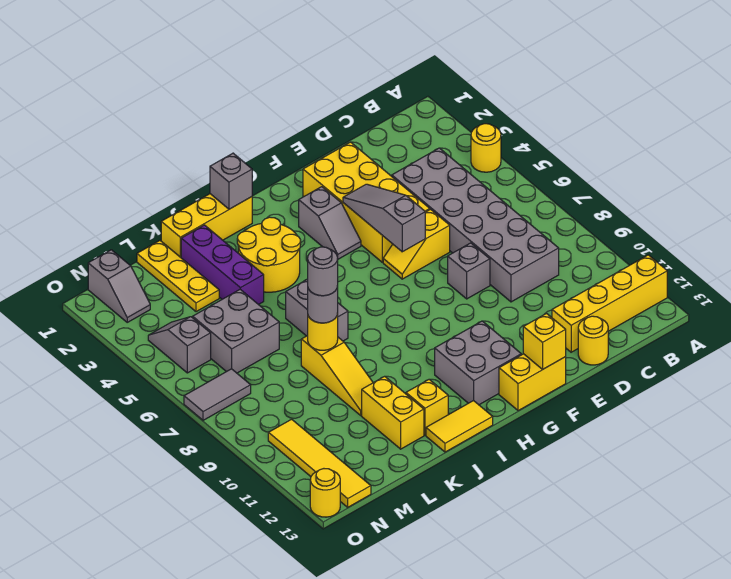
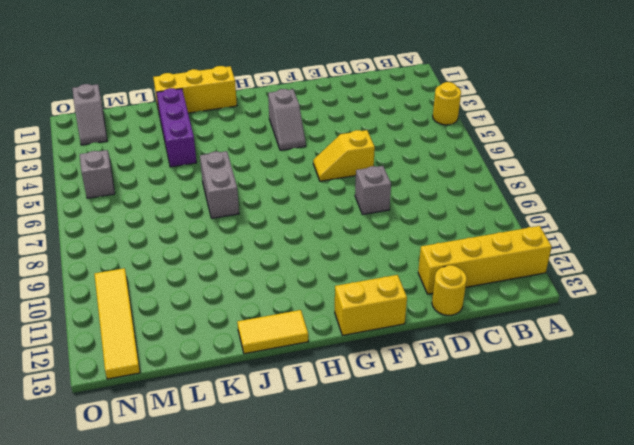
none -> grey brick C4:D9 level 1
none -> yellow brick E2:F5 level 1
none -> grey brick G11:H12 level 1
none -> yellow round brick I3:J4 level 1

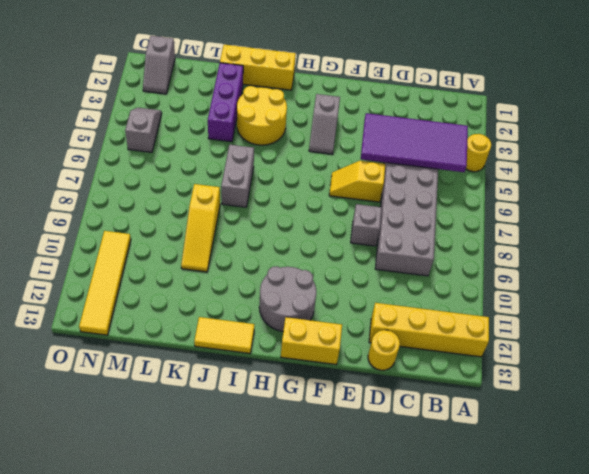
purple tile B4:E5 level 2 -> none
grey round brick G11:H12 level 1 -> grey brick G11:H12 level 1
none -> yellow brick E2:F5 level 1
none -> yellow brick J12 level 1
none -> yellow brick K11:K12 level 1
none -> yellow plate L1:L3 level 1

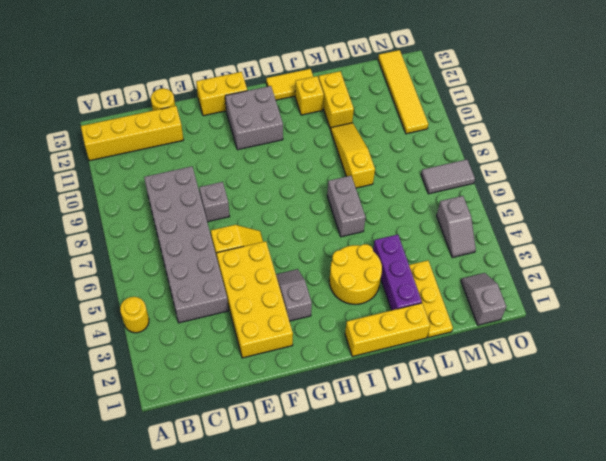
none -> grey brick L5:M6 level 1
none -> yellow round brick O13 level 1
none -> grey slope F4:F6 level 2 top 6
none -> yellow brick F13 level 2

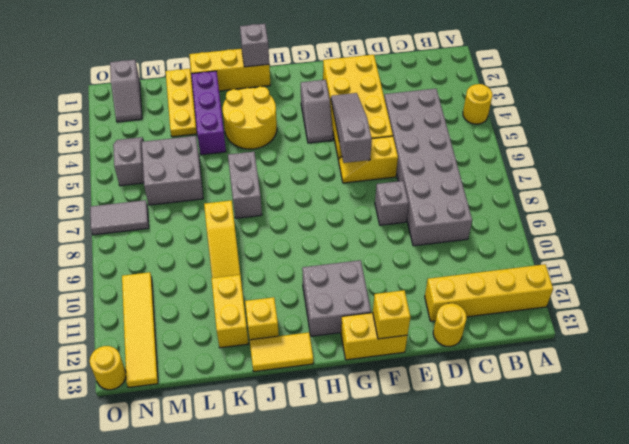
none -> yellow round brick K8 level 2
none -> grey round brick K8 level 3
none -> grey round brick K8 level 4

